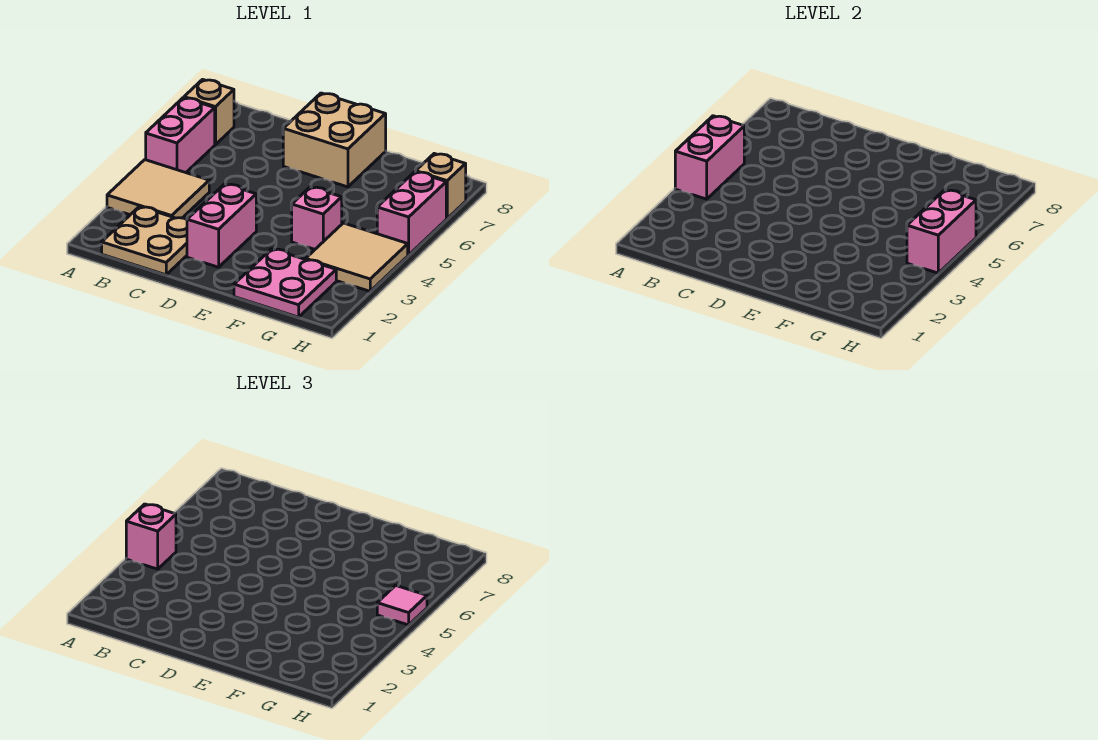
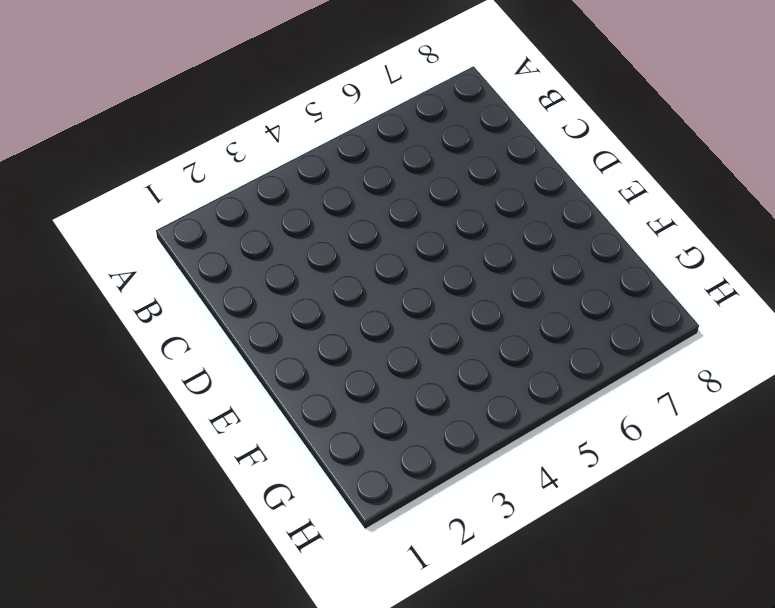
none -> tan tile A3:B4 level 1
none -> pink brick A5:A6 level 1
none -> tan brick A7 level 1

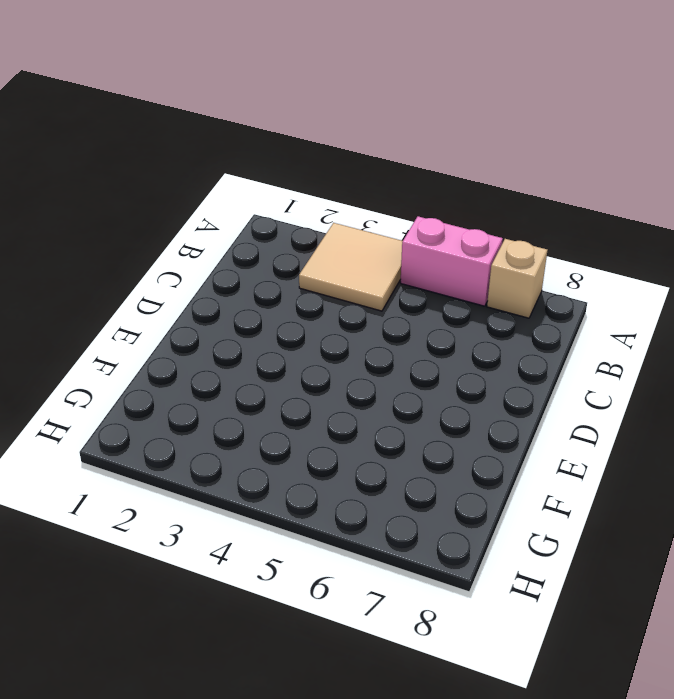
none -> tan plate B1:C2 level 1
none -> pink brick D2:D3 level 1
none -> tan brick D7:E8 level 1

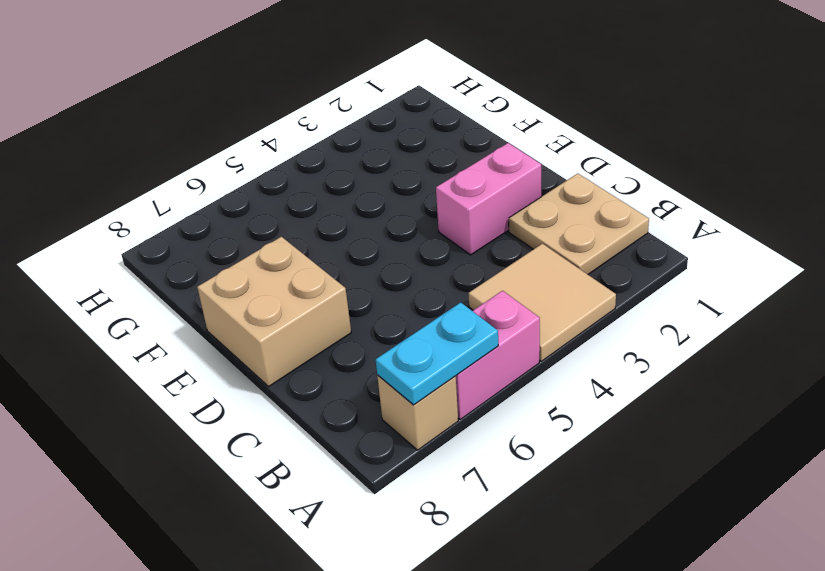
cyan plate A6:A7 level 2 -> none
none -> pink plate F1:G2 level 1
none -> pink brick F4 level 1
none -> tan tile G3:H4 level 1

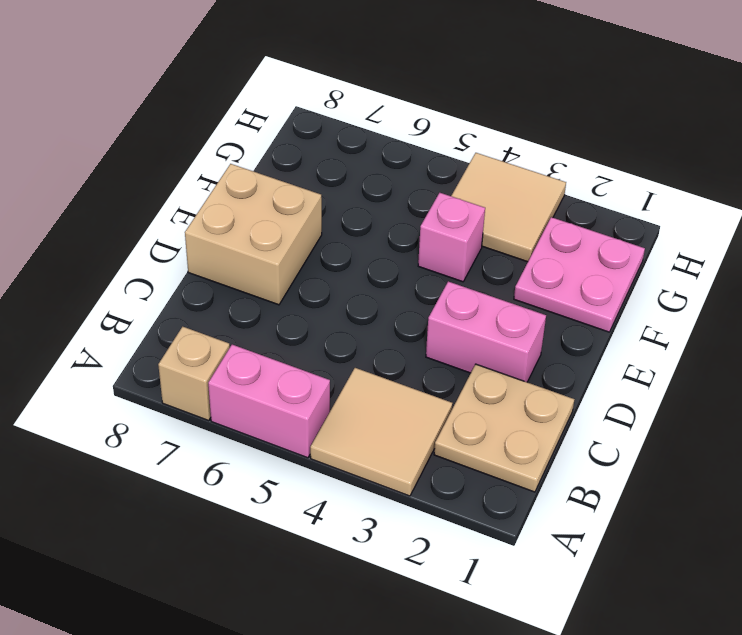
none -> pink brick H5:H6 level 1
none -> tan brick H7 level 1
none -> pink brick A4:A5 level 2

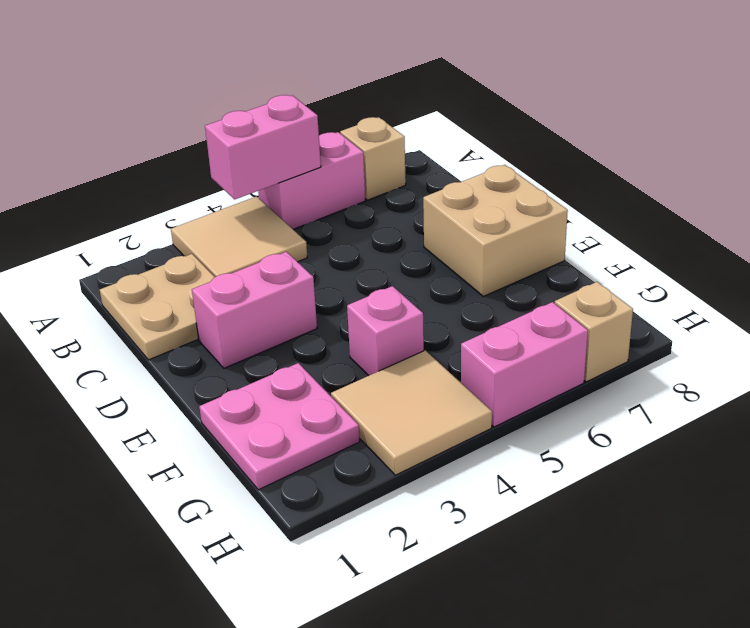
none -> pink brick H4:H5 level 2
none -> pink brick A4 level 3
none -> pink tile H5 level 3

